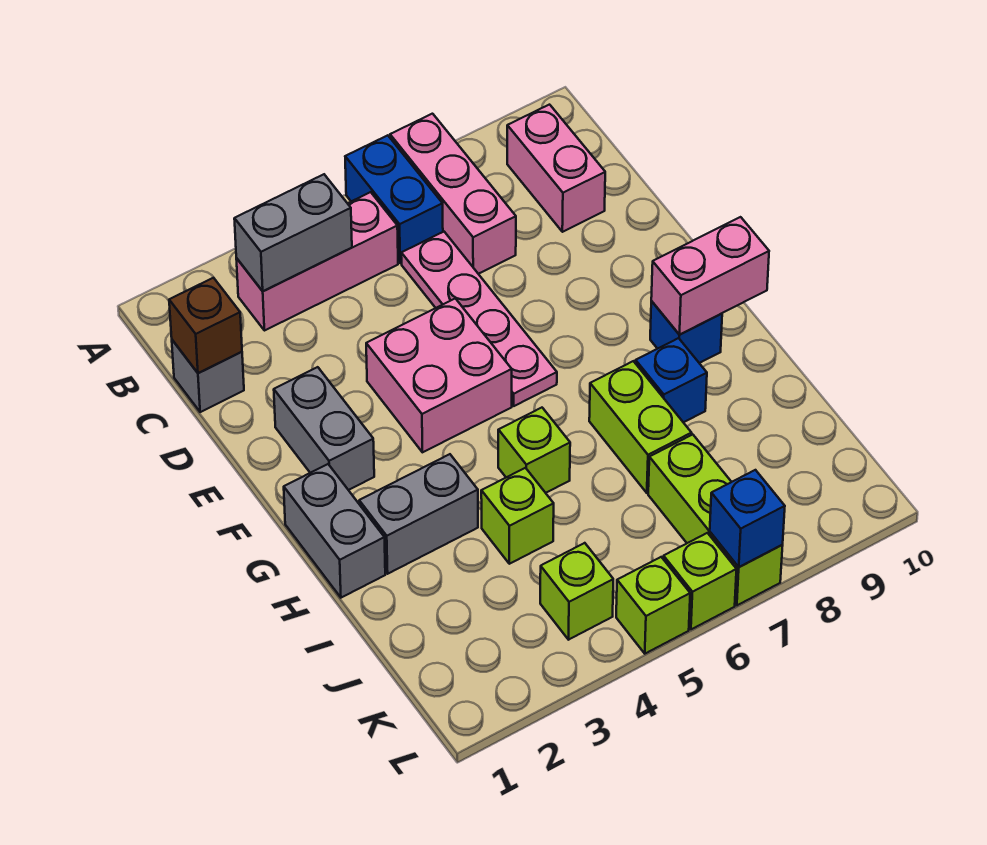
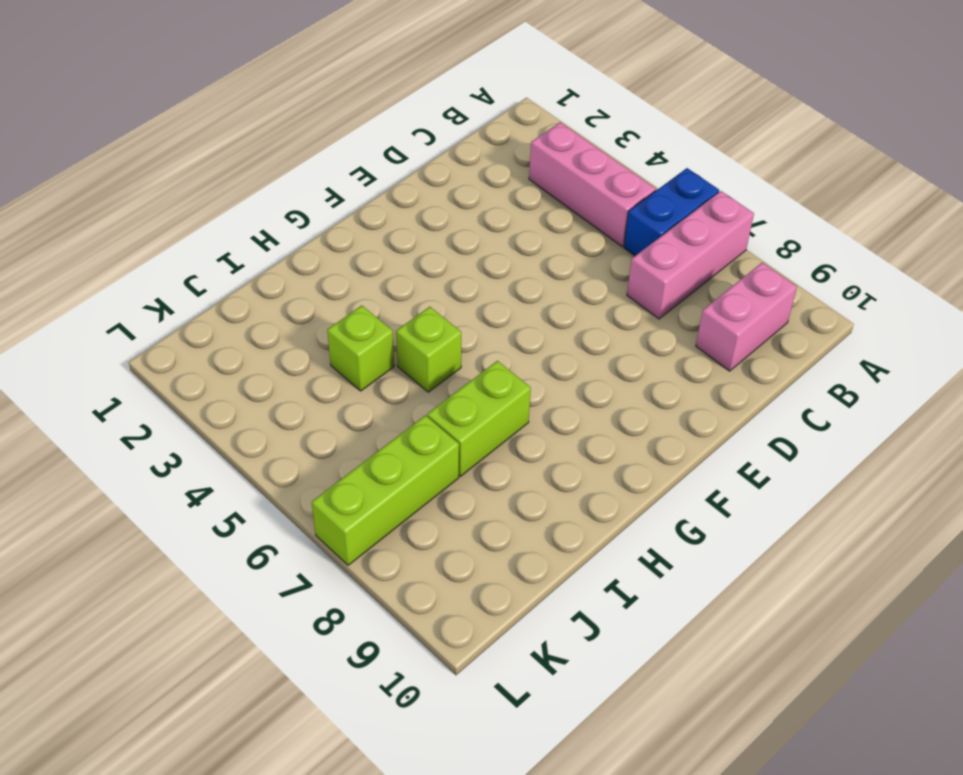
none -> grey brick C1 level 1
none -> pink plate C6:F6 level 1
none -> grey brick E2:F2 level 1

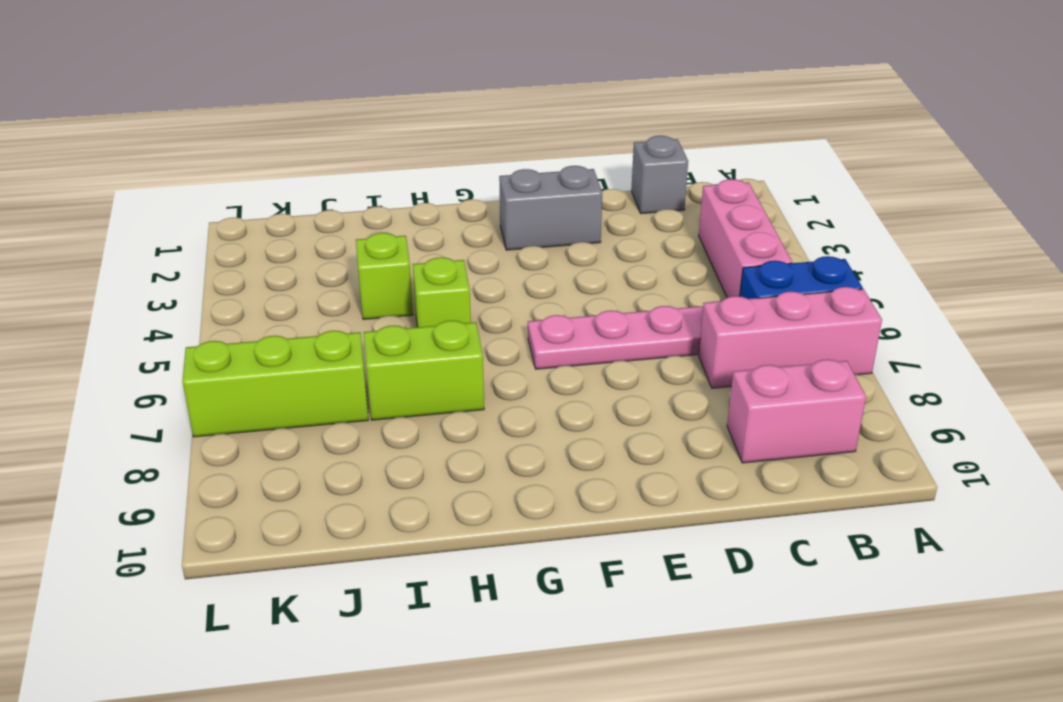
none -> pink brick E4:F5 level 1
none -> grey brick G1:H1 level 1
none -> blue brick G9 level 1

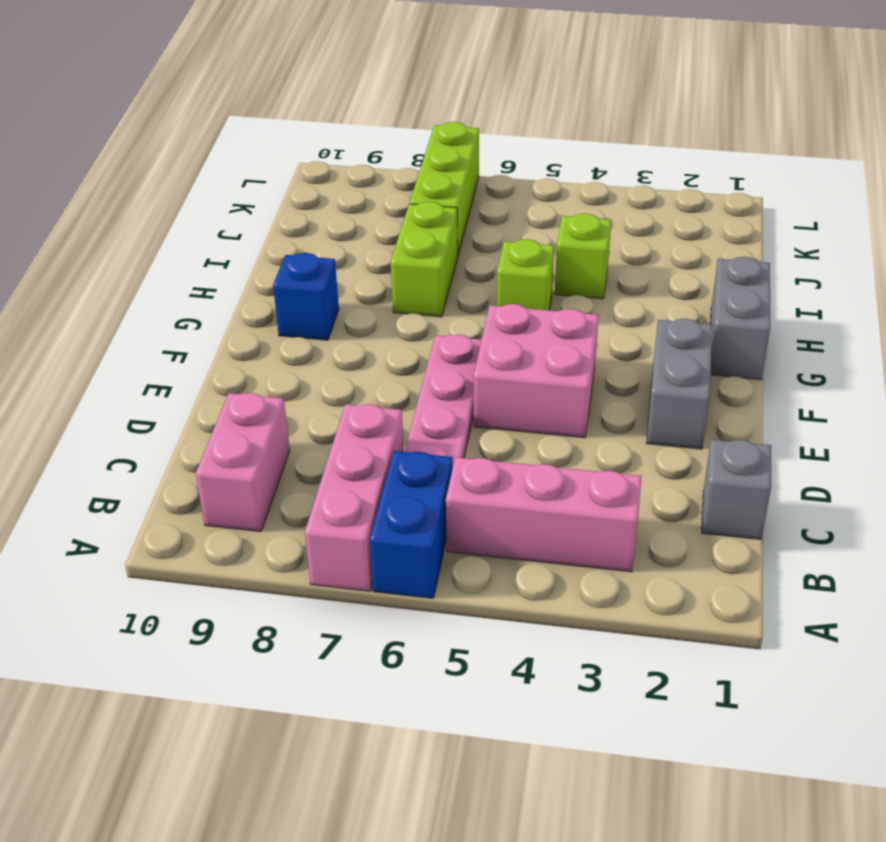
none -> grey brick H2:H3 level 1
none -> blue brick H8 level 1
none -> lime brick K4 level 1

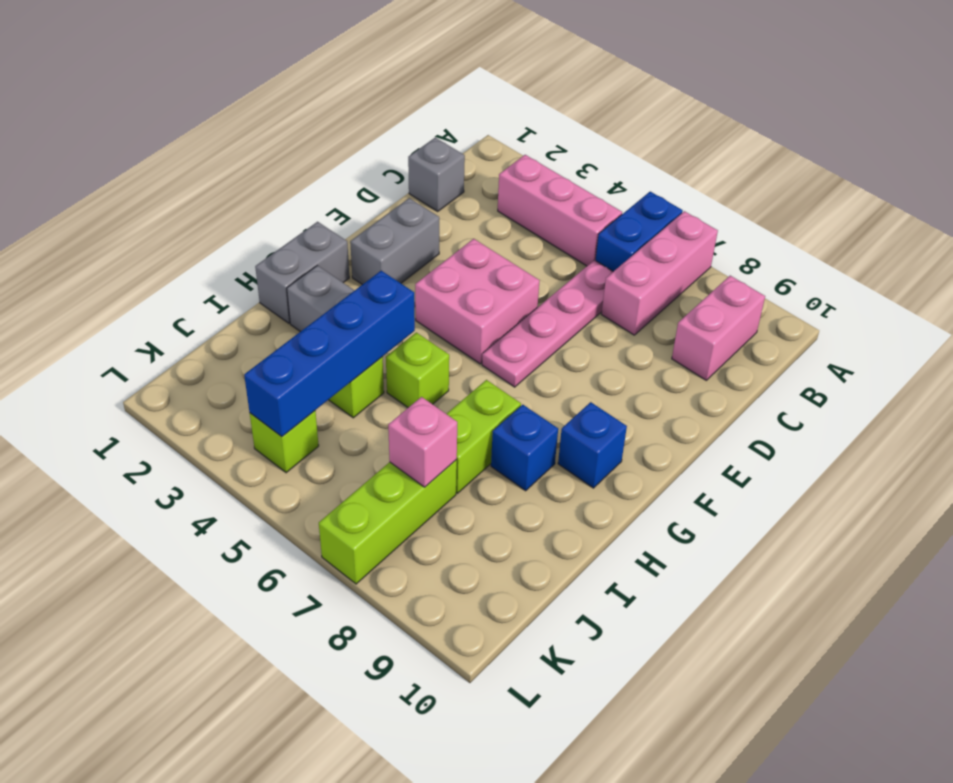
blue brick H4:K4 level 2 -> none
pink brick J7 level 2 -> none
none -> lime brick L5 level 1
none -> lime brick L6 level 1
none -> grey brick B3:B4 level 2

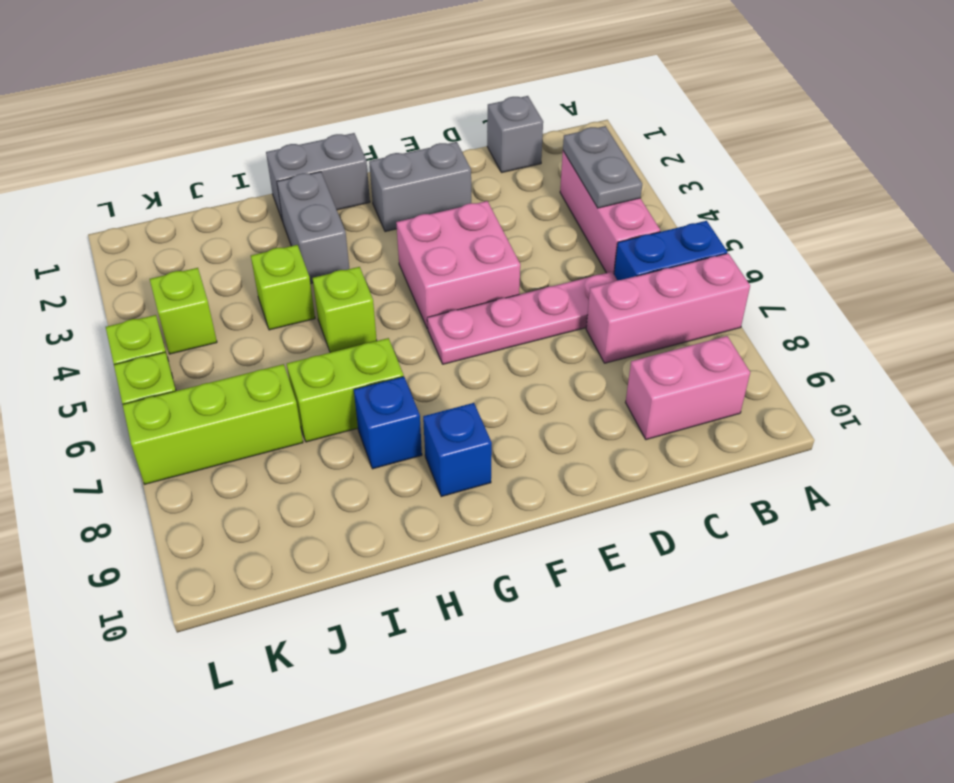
grey plate B3:B4 level 2 -> grey brick B3:B4 level 2
none -> brown brick C1 level 2
none -> pink brick G9:G10 level 2
none -> blue brick L7 level 2

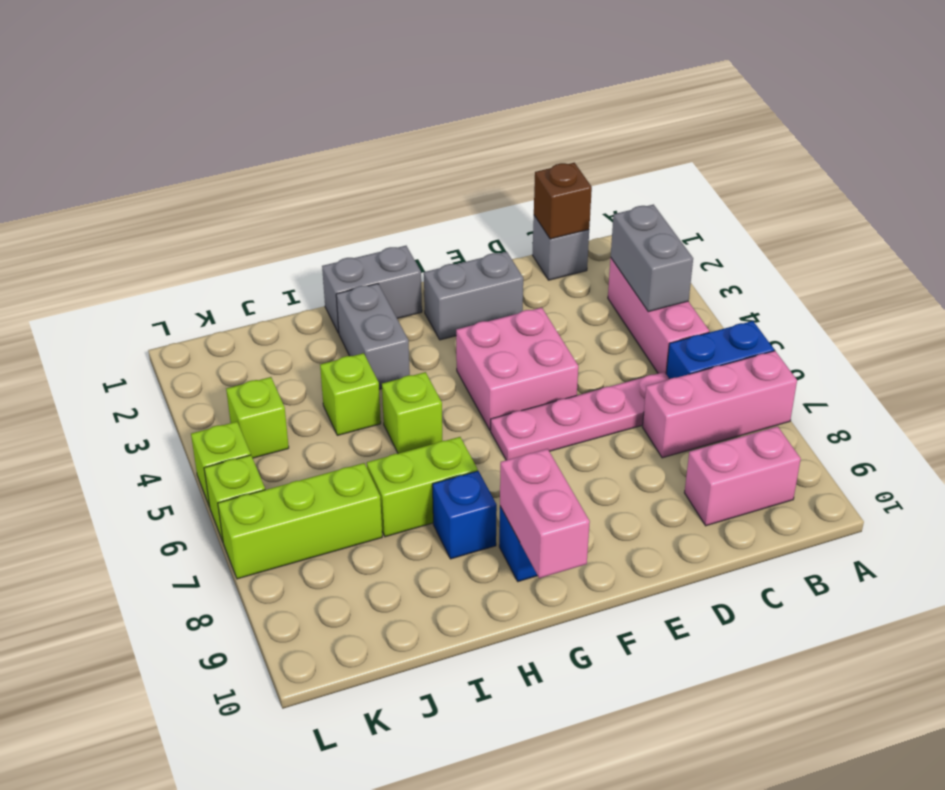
none -> blue brick L7 level 2

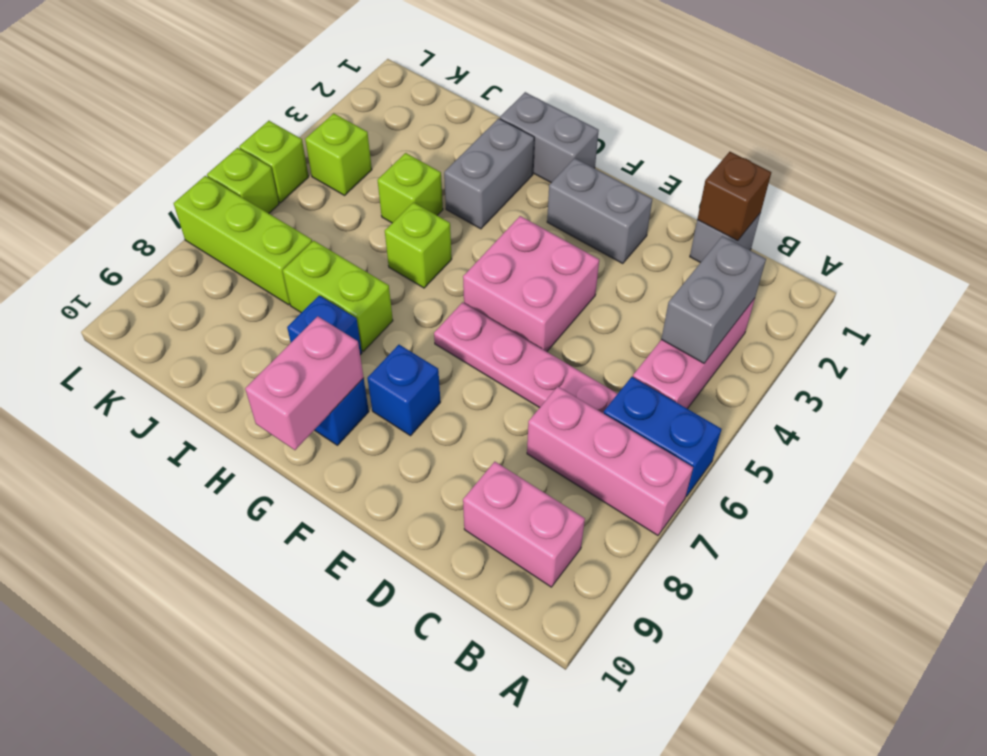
blue brick F8 level 1 -> blue brick L7 level 2

